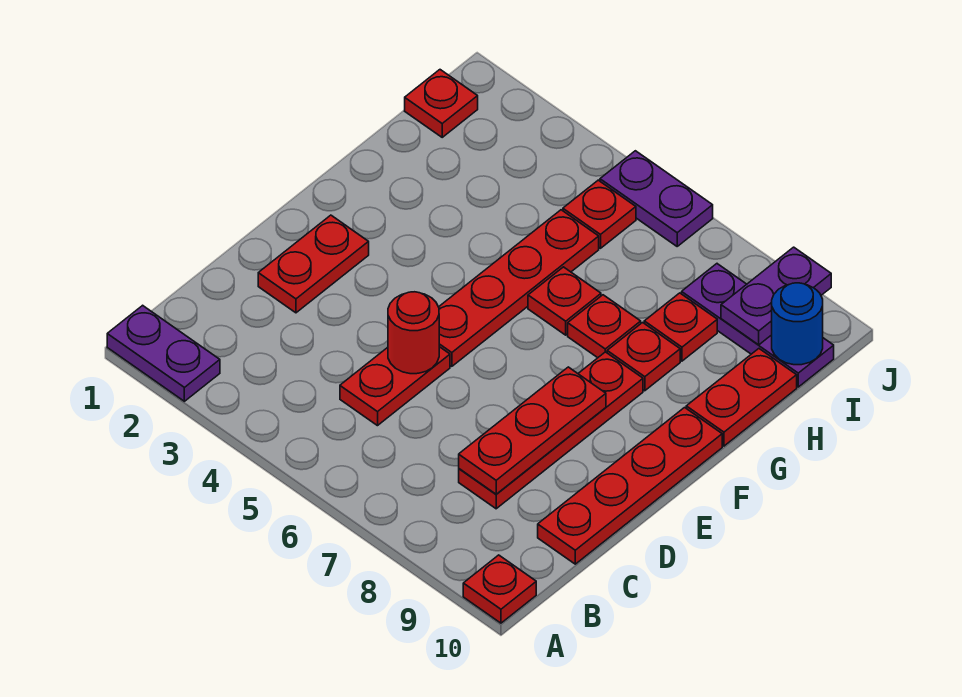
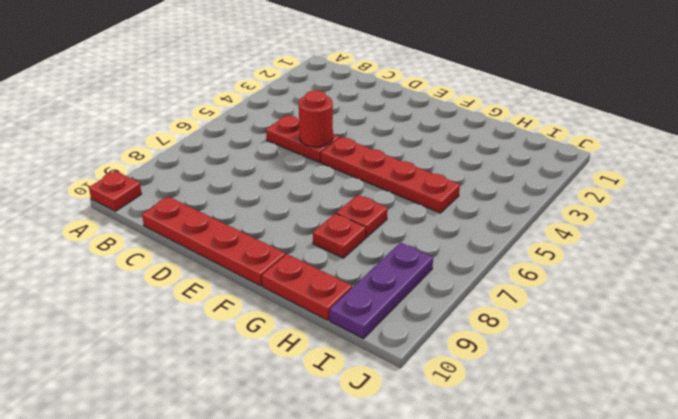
none -> purple plate A1:A2 level 1
none -> red plate C8:F8 level 1
none -> red plate D2:E2 level 1

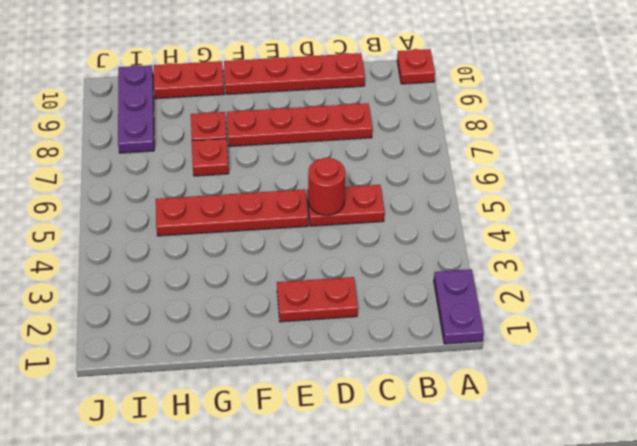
none -> red plate G6 level 1
none -> red plate H8 level 1
none -> red plate I1 level 1

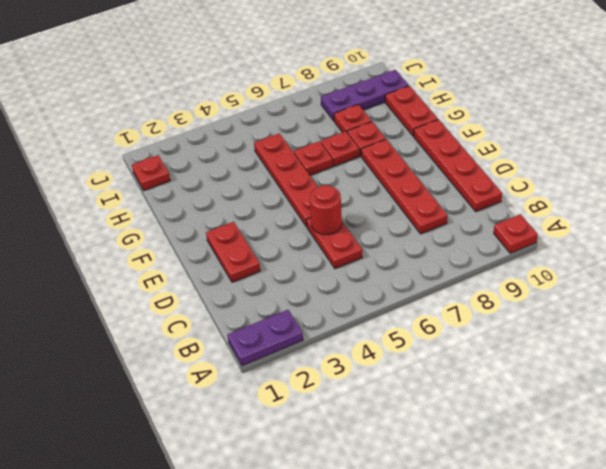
none -> red plate I5 level 1
none -> purple plate J5:J6 level 1
none -> red plate C8:E8 level 2

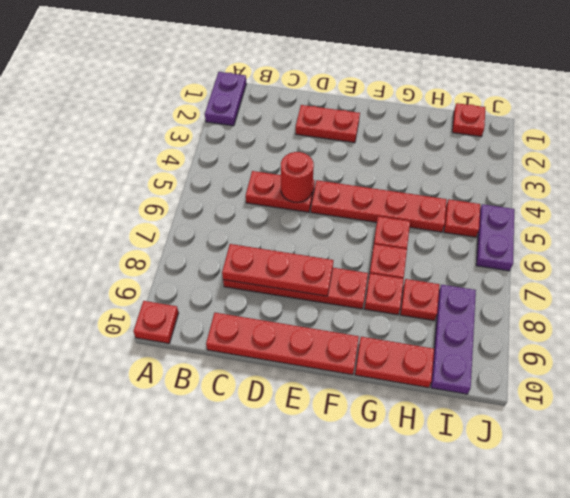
none -> purple plate I9:J9 level 2
none -> blue round brick I10 level 2

